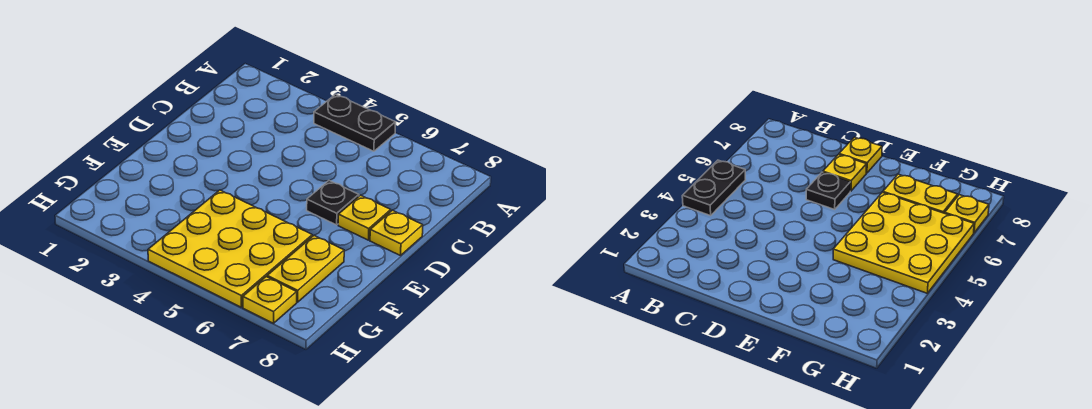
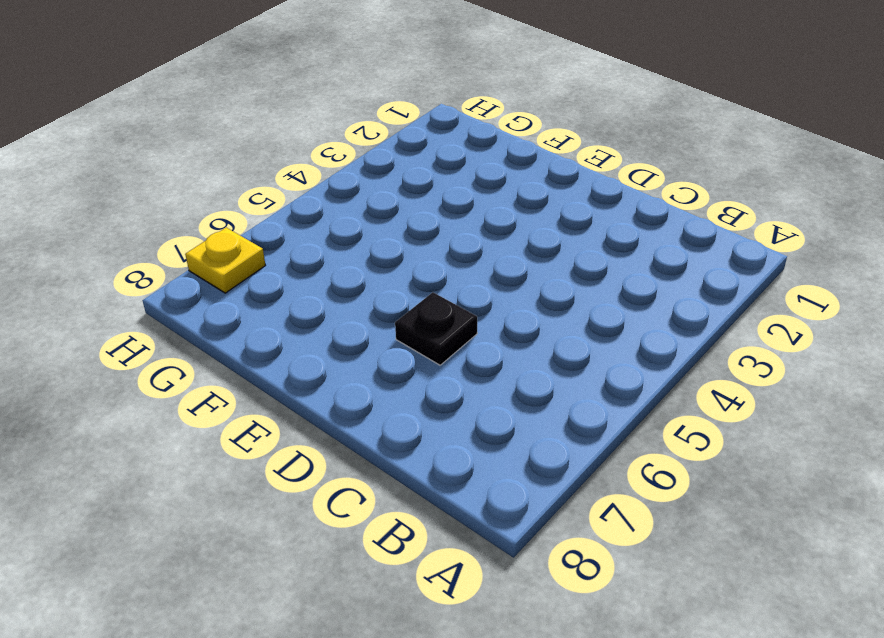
none -> black plate A4:A5 level 1
none -> yellow plate D7 level 1

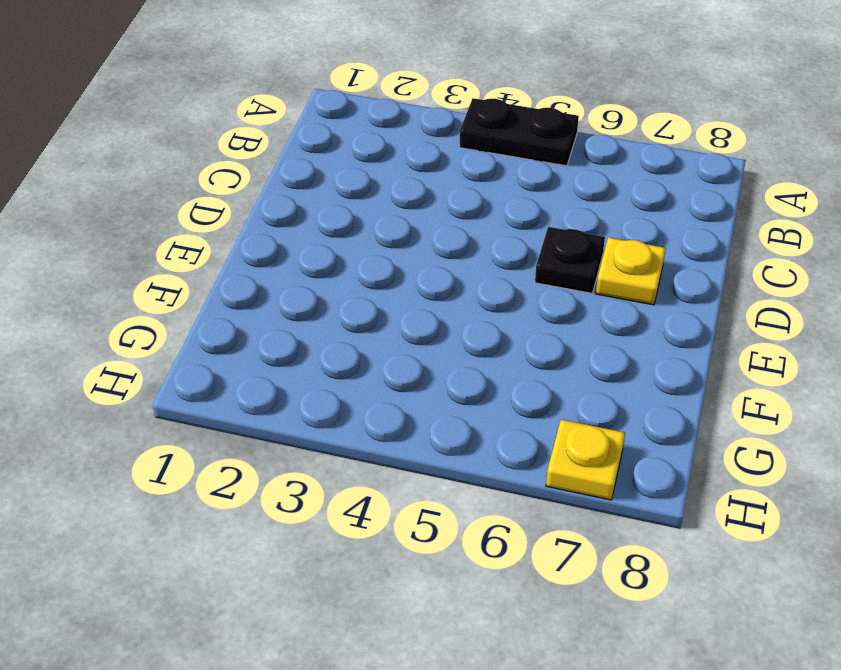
none -> yellow plate D8 level 1
none -> yellow plate F4:H6 level 1

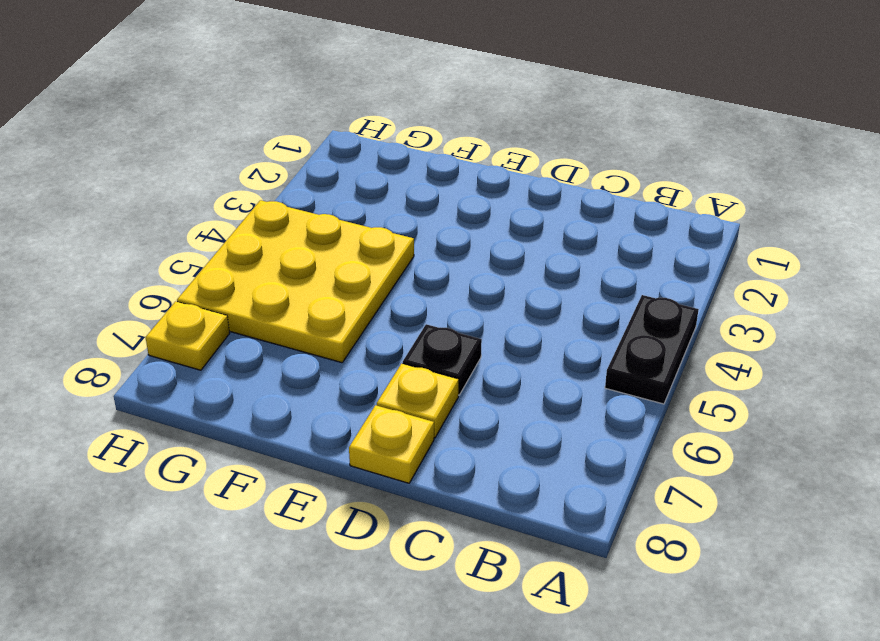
none -> yellow plate F7:G7 level 1

